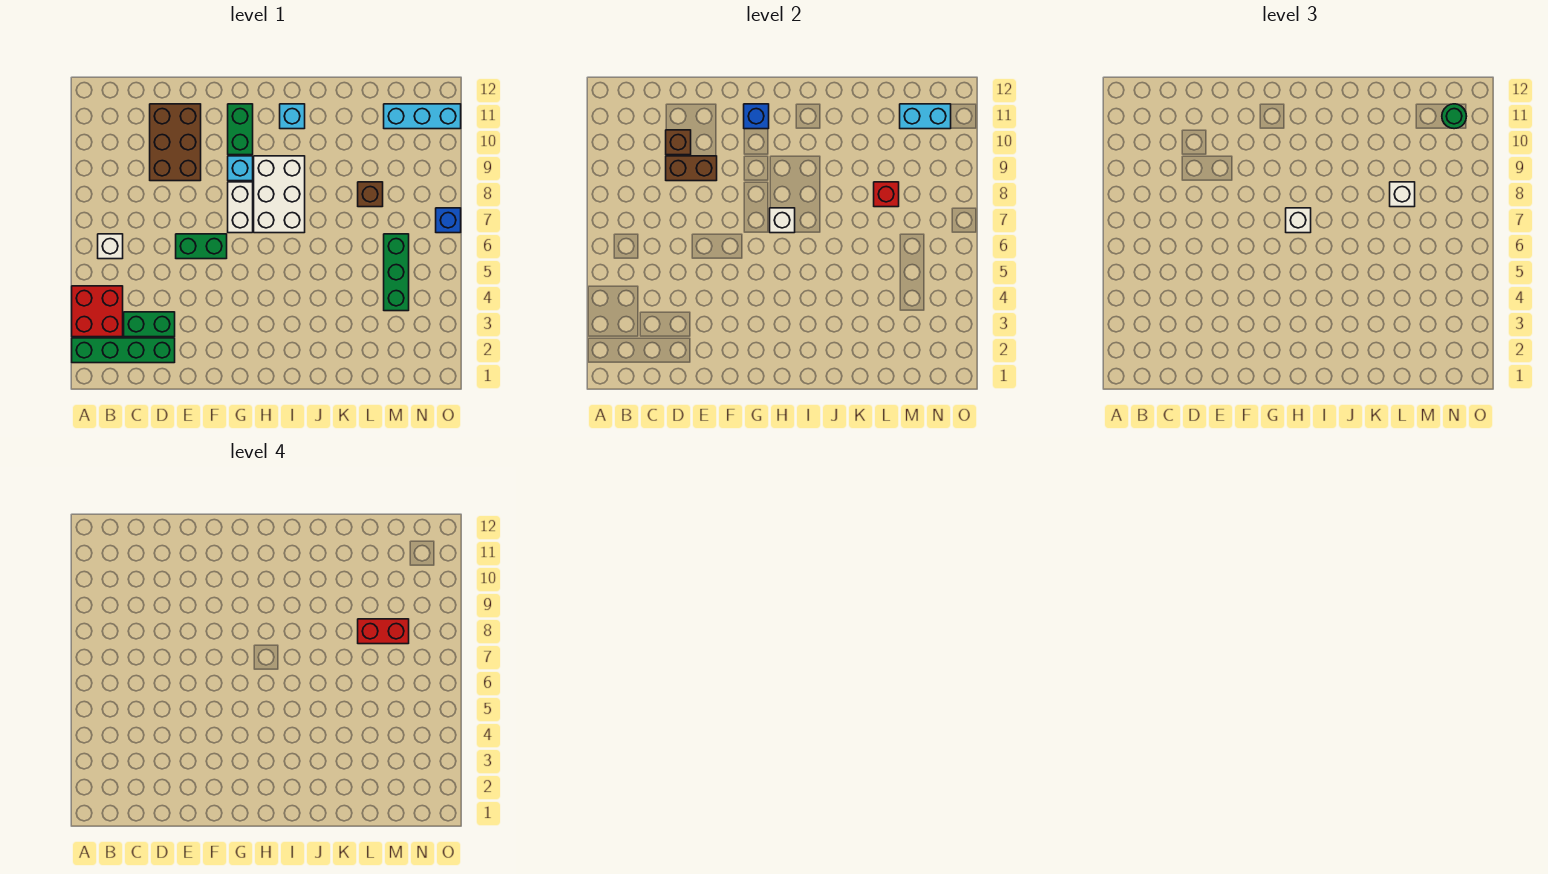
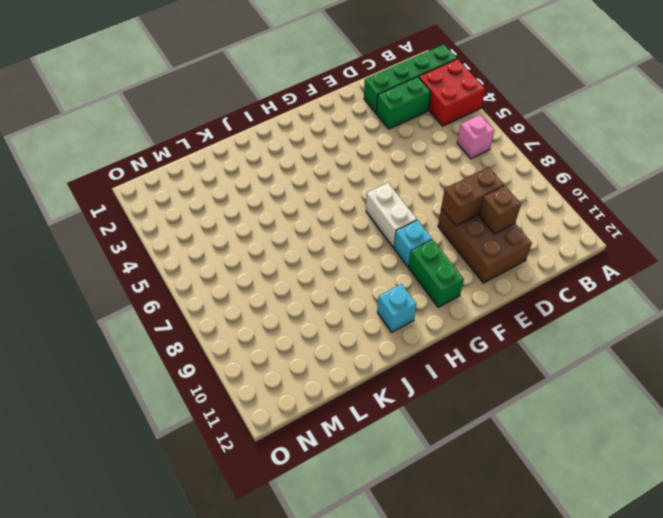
pink brick B6 level 1 -> white brick B6 level 1
none -> green brick E6:F6 level 1
none -> white brick H7:I9 level 1
none -> brown brick L8 level 1

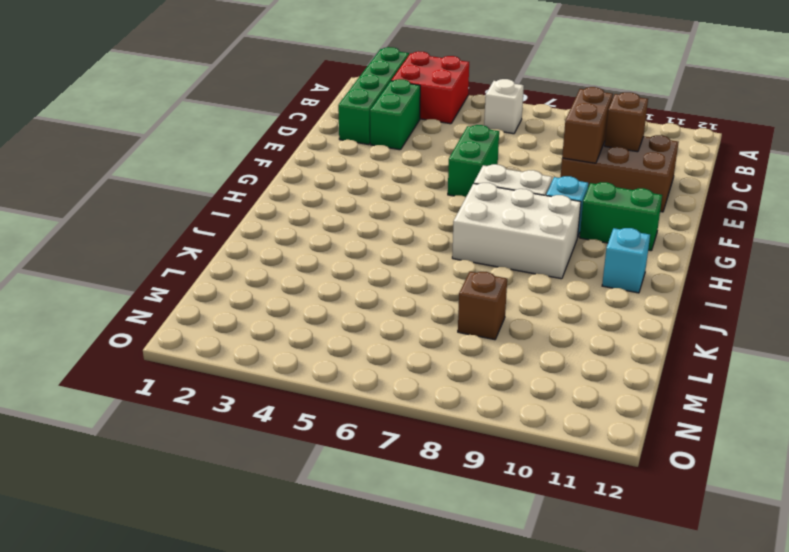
none -> green brick M4:M6 level 1
none -> cyan brick M11:O11 level 1
none -> blue brick O7 level 1

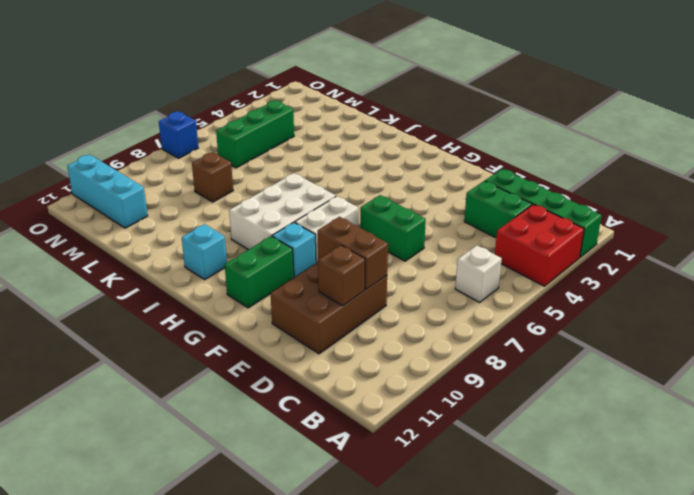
none -> blue brick G11 level 2
none -> white brick H7 level 2
none -> red brick L8 level 2

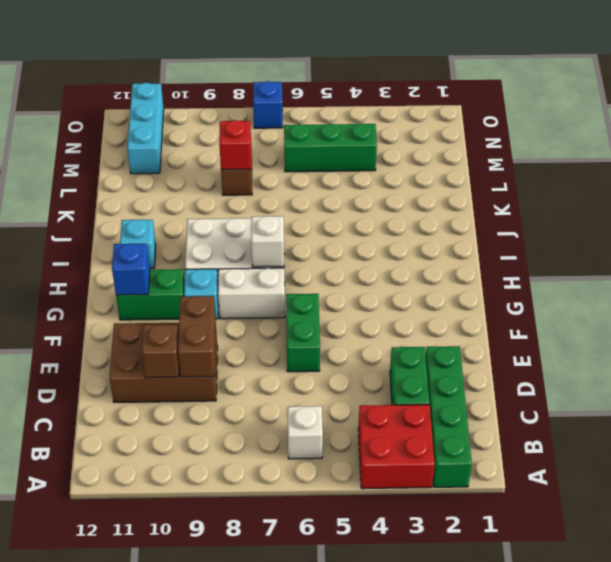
none -> cyan brick M11:N11 level 2
none -> white brick H7 level 3
none -> white brick L8 level 3

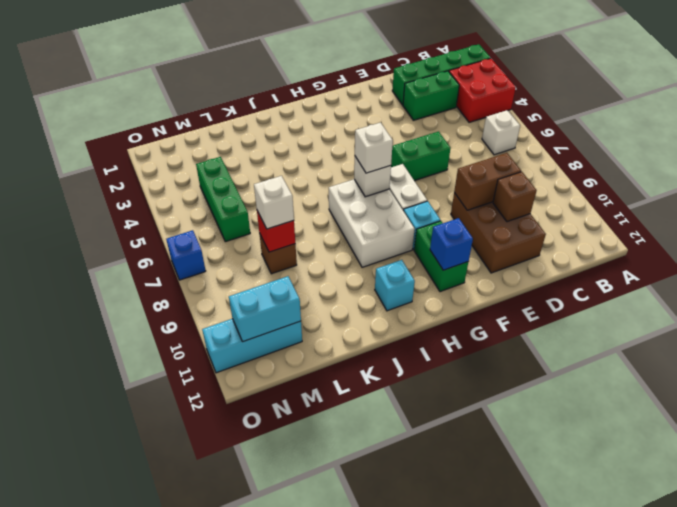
none -> green round brick N11 level 3
none -> red brick L8:M8 level 4

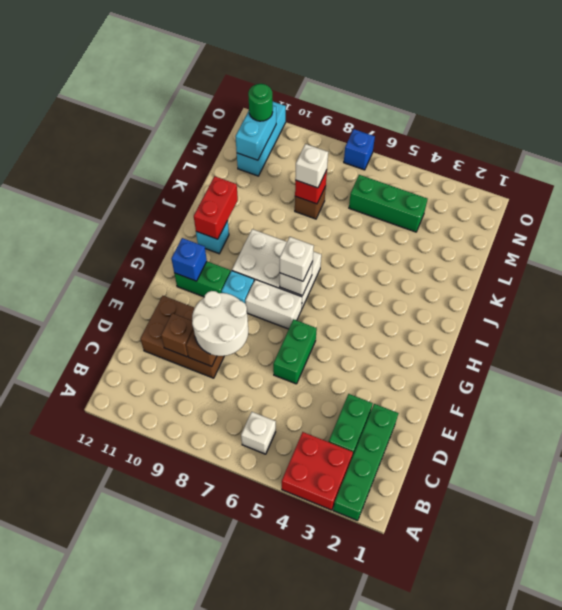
white round brick D8:E9 level 3 -> none
red brick I11:J11 level 2 -> red brick L8:M8 level 4

